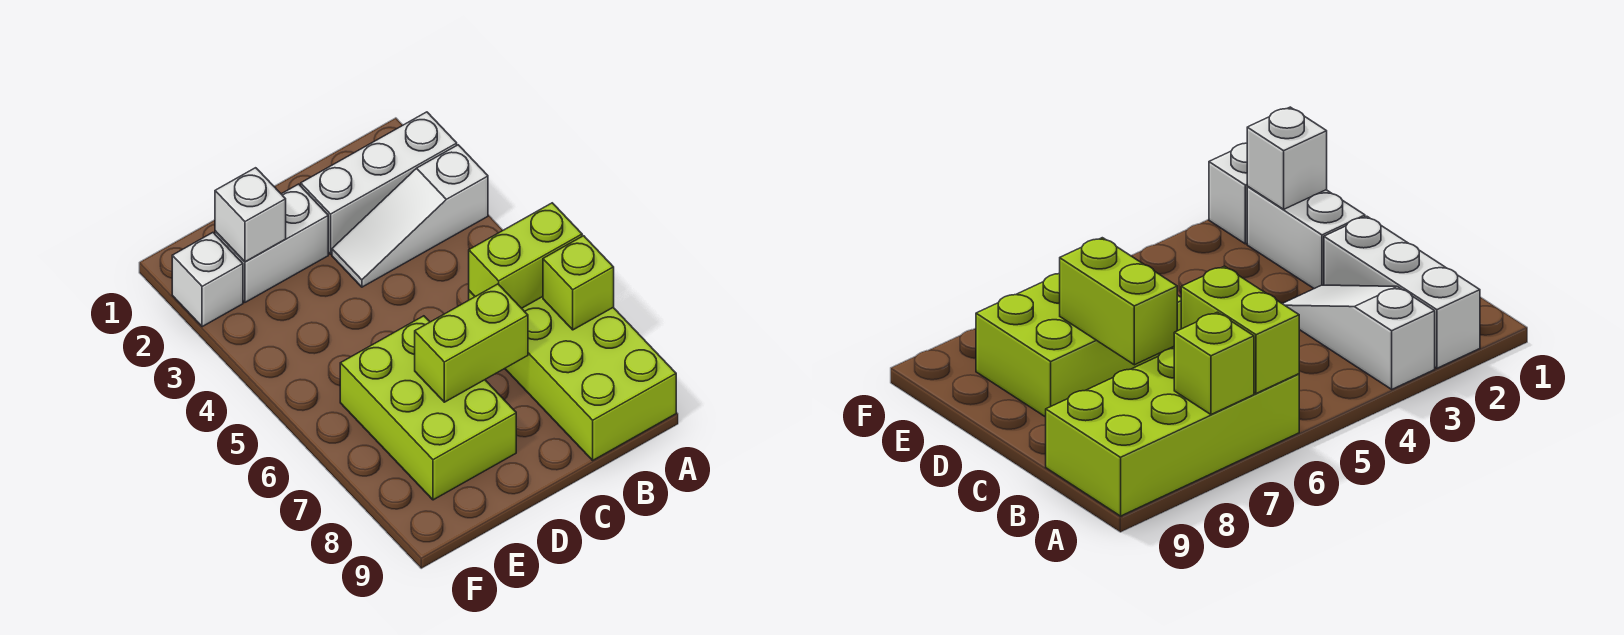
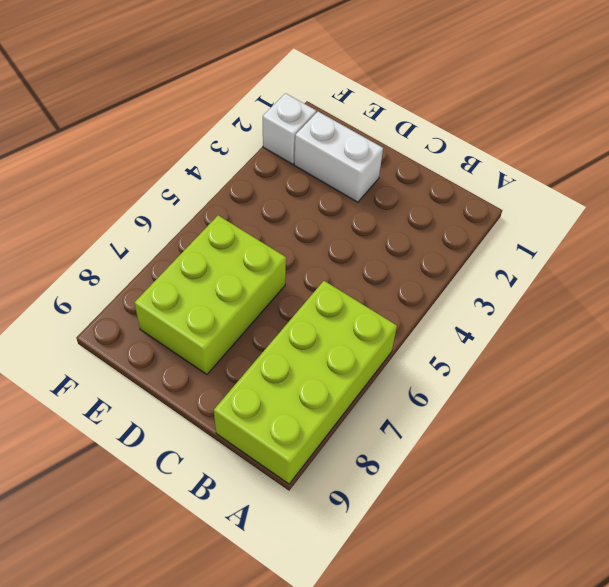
none -> white brick A2:C2 level 1
none -> white slope A3:C3 level 1 top A

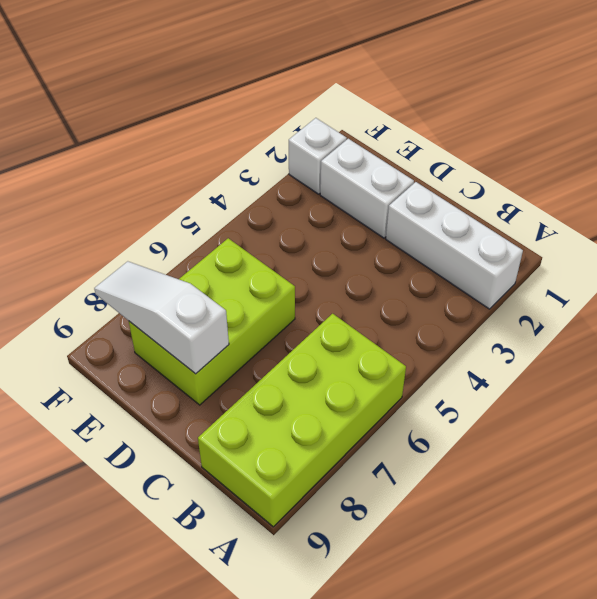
white slope D8:F8 level 2 top D -> white slope A3:C3 level 1 top A
none -> lime brick A6:B6 level 2
none -> lime brick A7 level 2

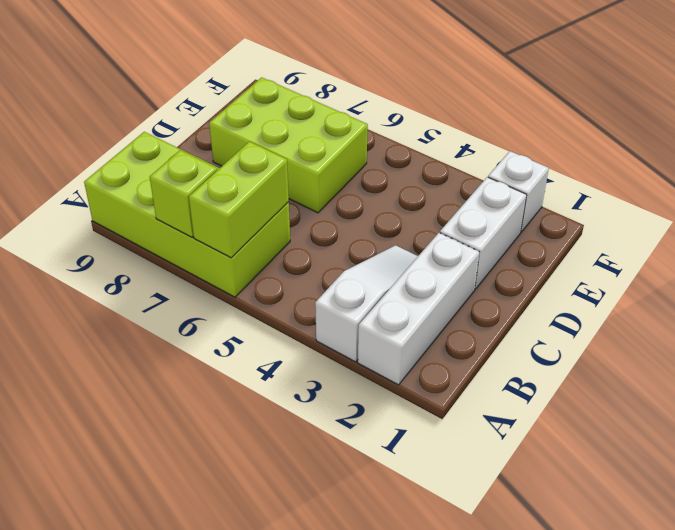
none -> lime brick C7:D7 level 2
none -> white brick E2 level 2

